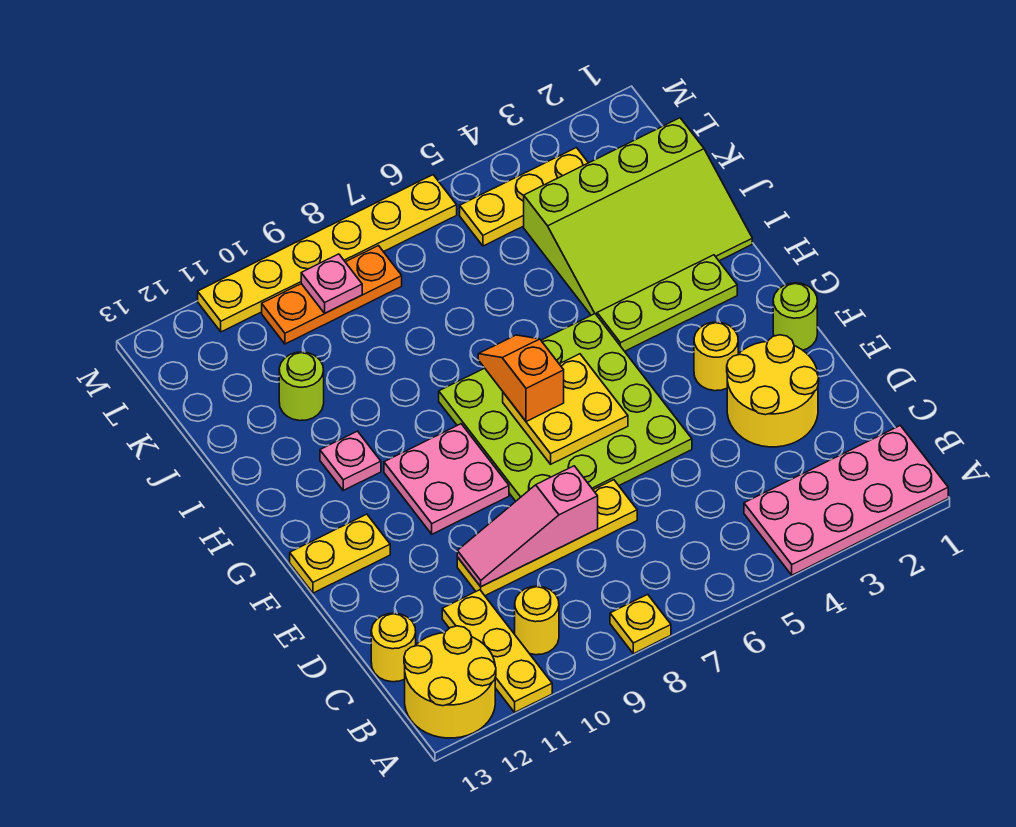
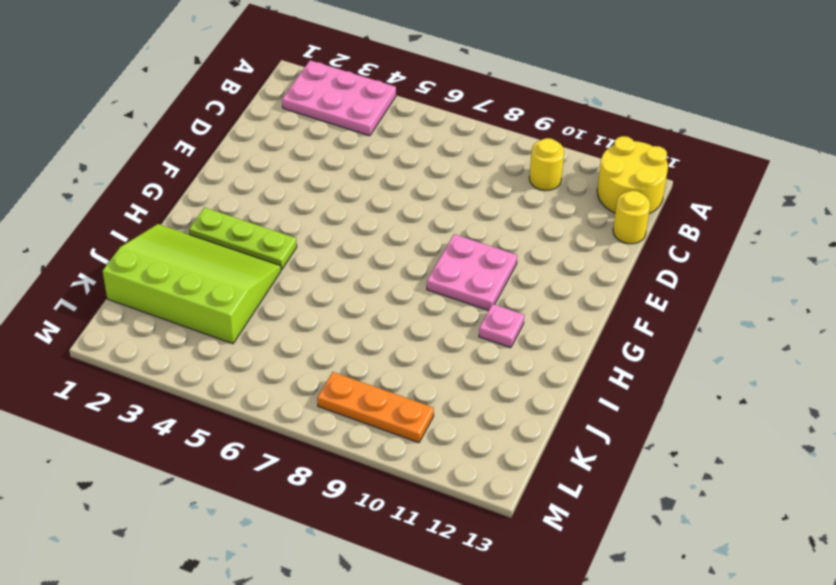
pink plate A2:B4 level 1 -> pink plate A1:B4 level 1
none -> yellow plate A8 level 1
none -> yellow plate A11:C11 level 1
none -> yellow round brick D2:E3 level 1

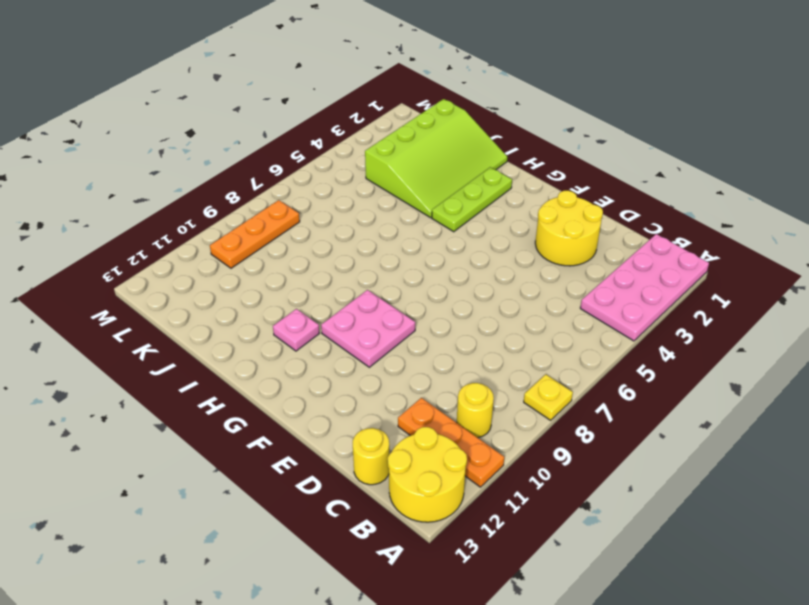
orange plate A11:C11 level 1 -> yellow plate A11:C11 level 1
none -> yellow plate D7:D10 level 1
none -> lime plate E5:H8 level 1
none -> lime round brick F1 level 1

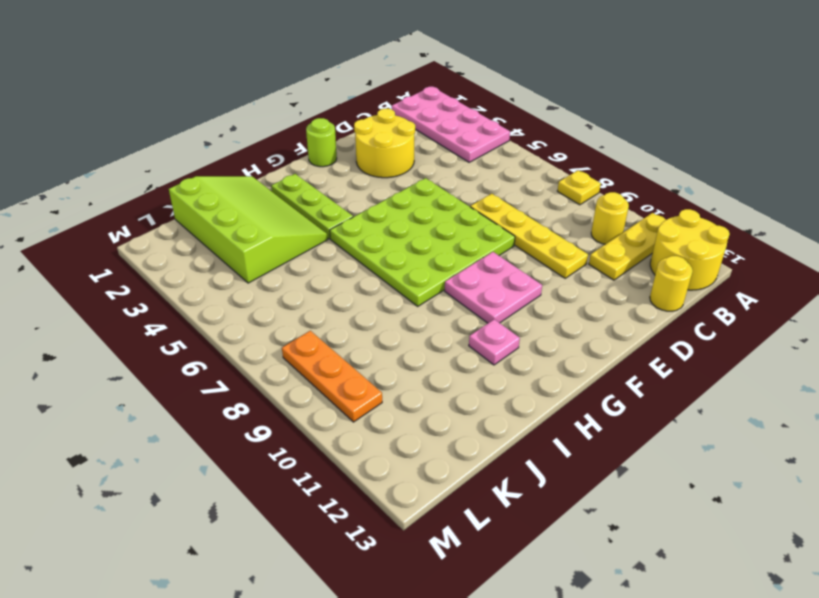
none -> yellow round brick F3 level 1
none -> yellow plate F12:F13 level 1
none -> lime round brick J11 level 1

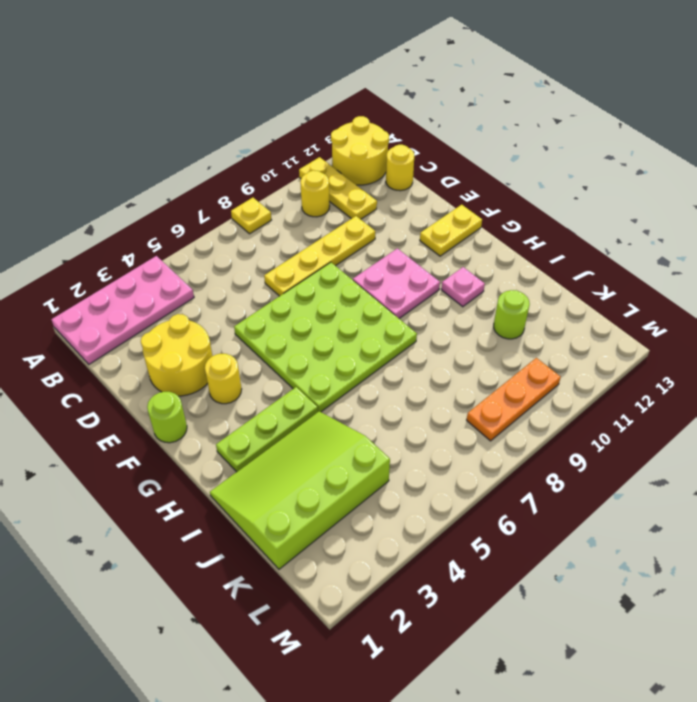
none -> yellow plate L3:L5 level 1
none -> yellow plate M6:M11 level 1
none -> pink slope D8:D10 level 2 top 8

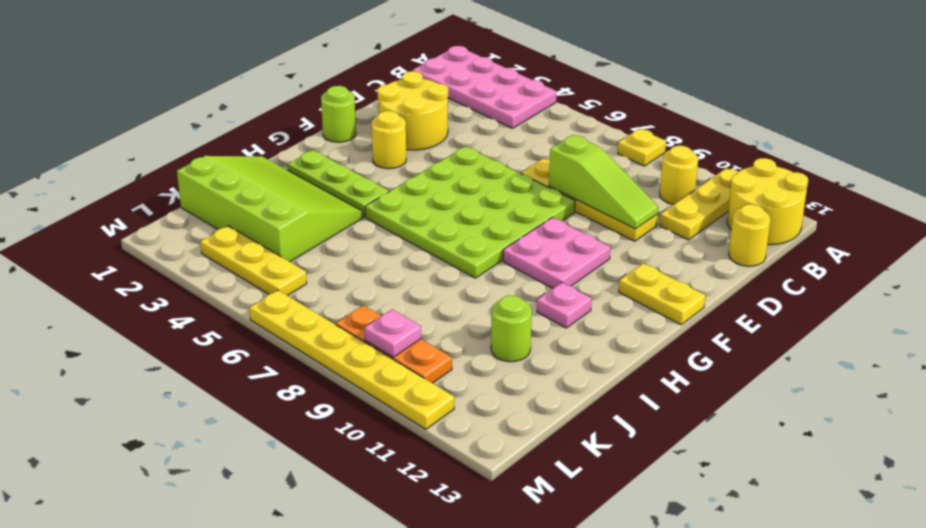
lime slope D8:D10 level 2 top 8 -> pink slope D8:D10 level 2 top 8
none -> yellow plate F6:G7 level 2
none -> orange slope G7:H7 level 3 top G

